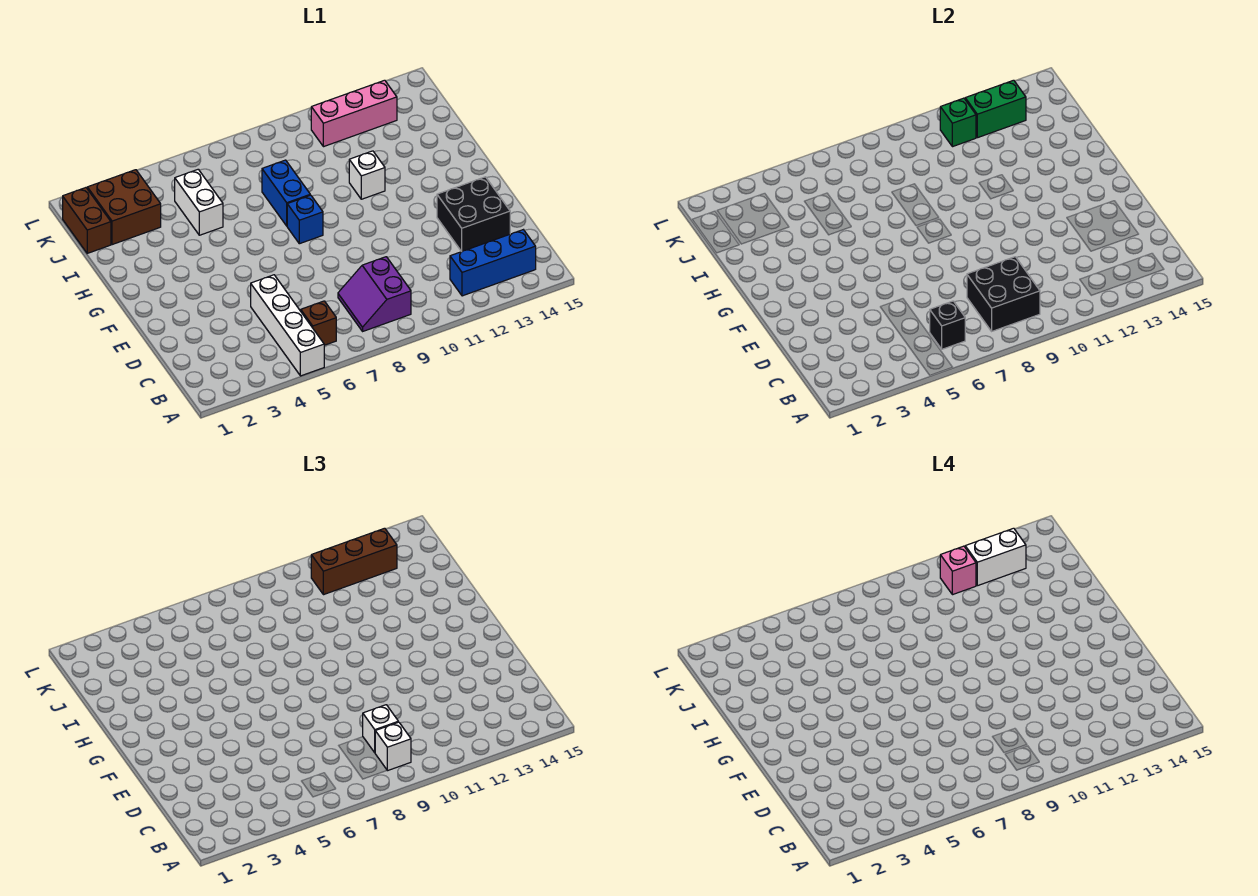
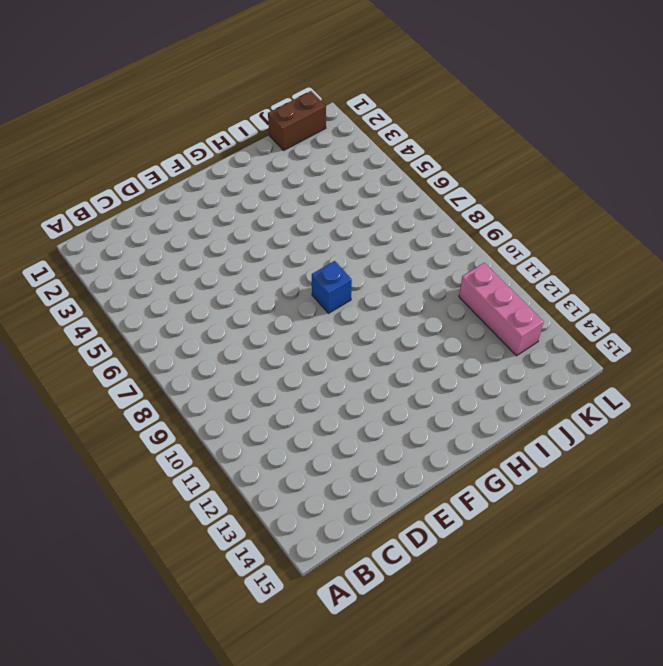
none -> white brick A5:D5 level 1
none -> brown brick B6 level 1
none -> purple slope B8:C9 level 1 top 9

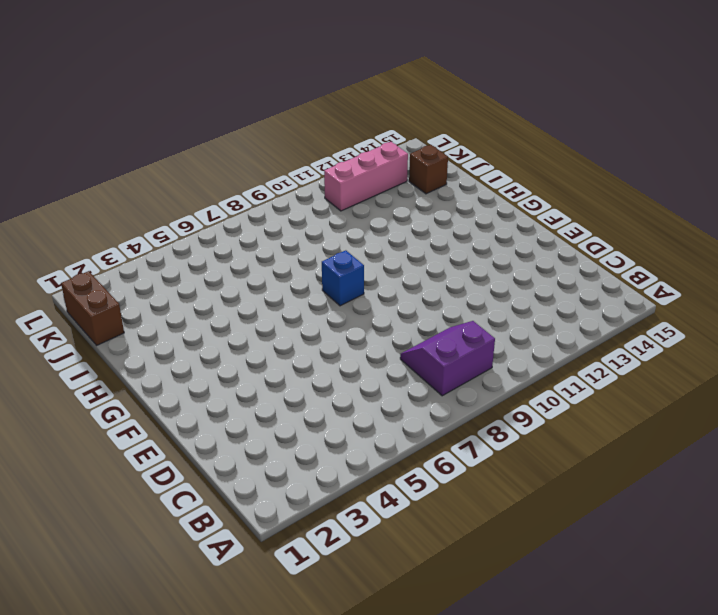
purple slope B8:C9 level 1 top B -> purple slope B8:C9 level 1 top 9
brown brick J14 level 1 -> brown brick B6 level 1
none -> white brick A5:D5 level 1
none -> blue brick B12:B14 level 1
none -> black brick D13:E14 level 1

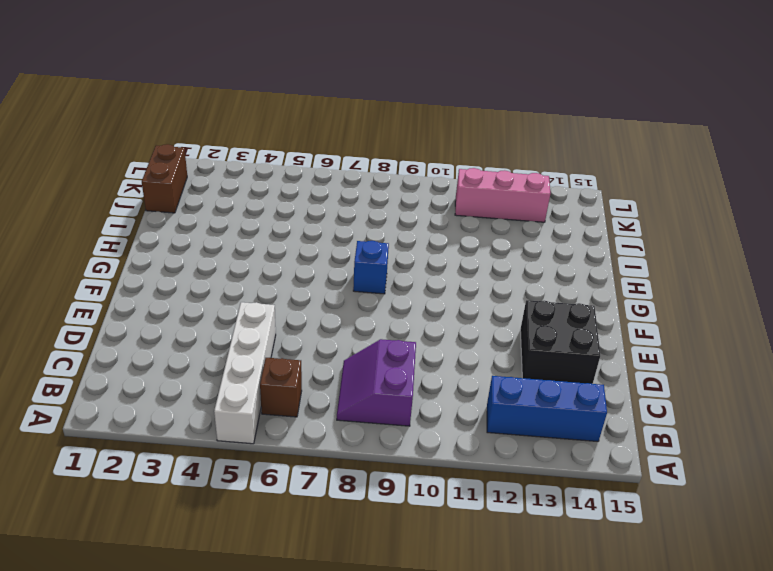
none -> blue brick H8:I8 level 1
none -> white brick H11 level 1
none -> white brick I5:J5 level 1

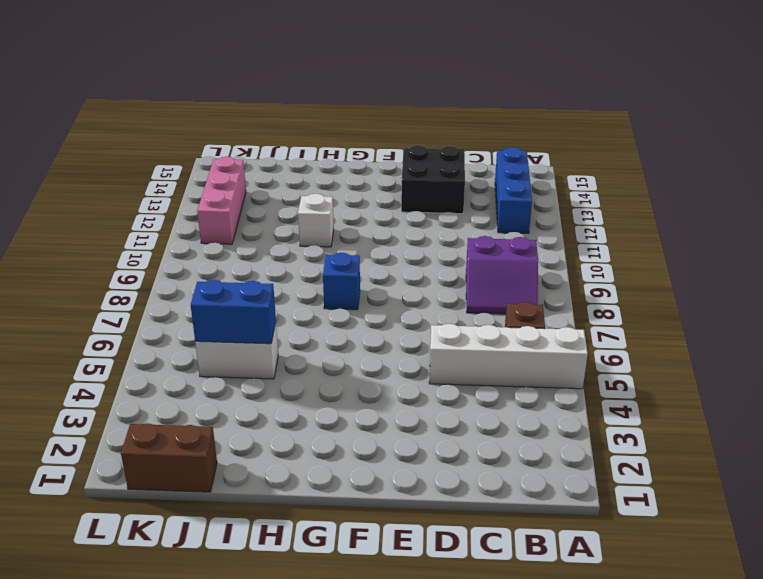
blue brick I5:J5 level 2 -> blue brick H8:I8 level 1
none -> brown brick J2:K3 level 1
none -> black brick B6 level 2
none -> black brick B8:C9 level 2

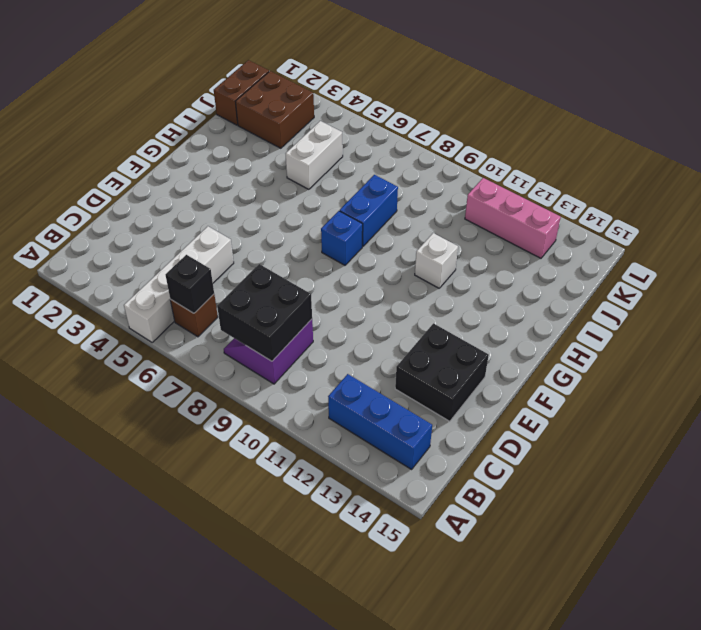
none -> green brick K11 level 2
none -> green brick K12:K13 level 2
none -> white brick B9 level 3

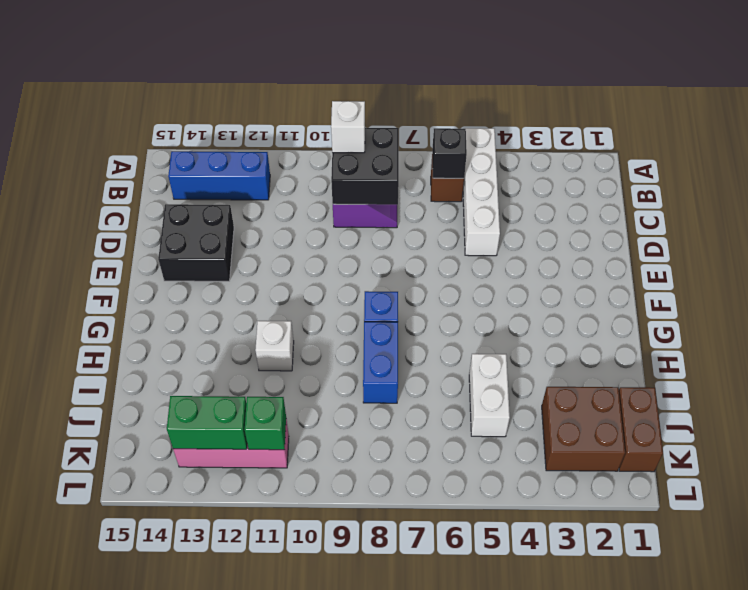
none -> white brick C9 level 3
none -> brown brick K11:K13 level 3
none -> pink brick K11 level 4

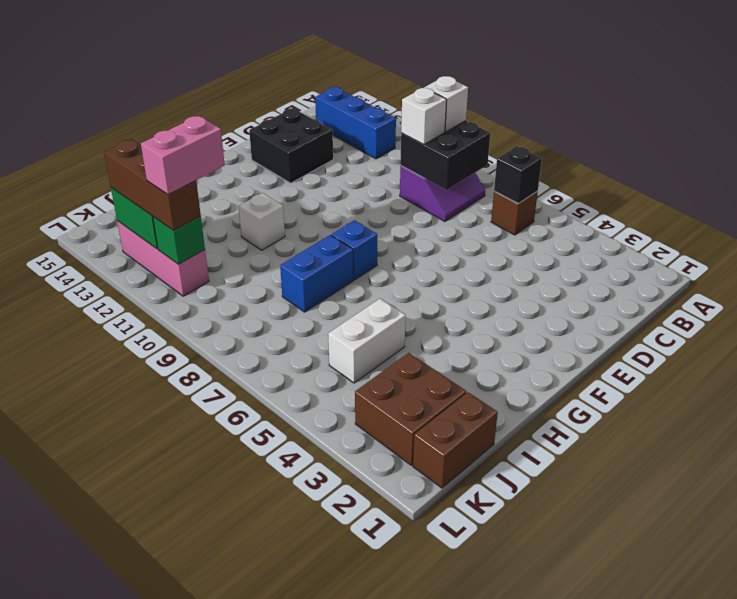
pink brick J11:K11 level 4 -> pink brick K11 level 4
none -> white brick A5:D5 level 1
none -> white brick K12:K13 level 4

